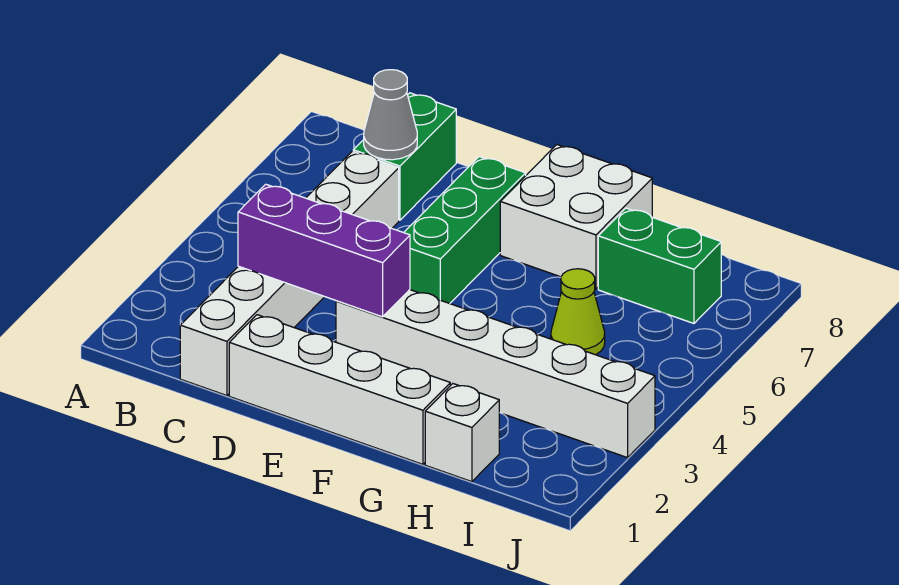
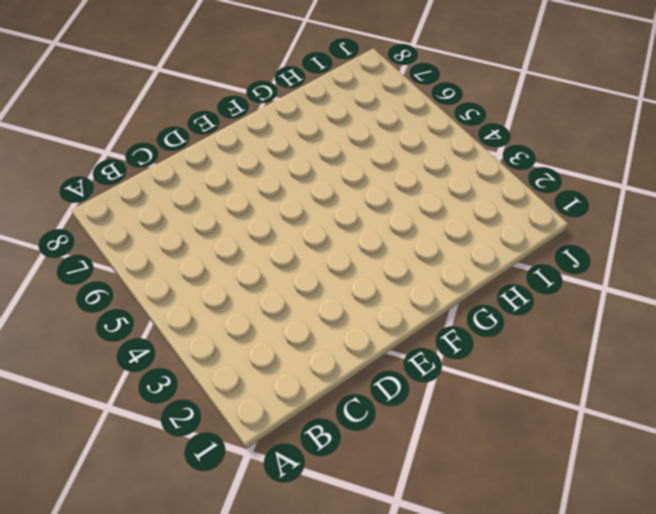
none -> white brick C1:C6 level 1
none -> green brick C7:C8 level 1

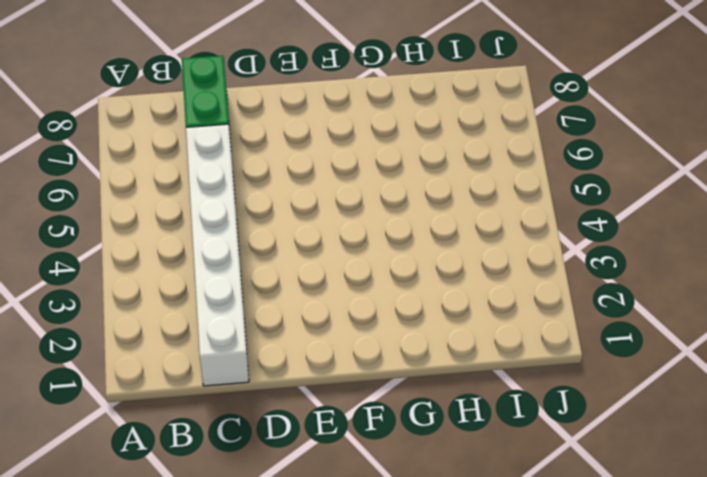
none -> white brick D1:G1 level 1
none -> white brick E3:J3 level 1

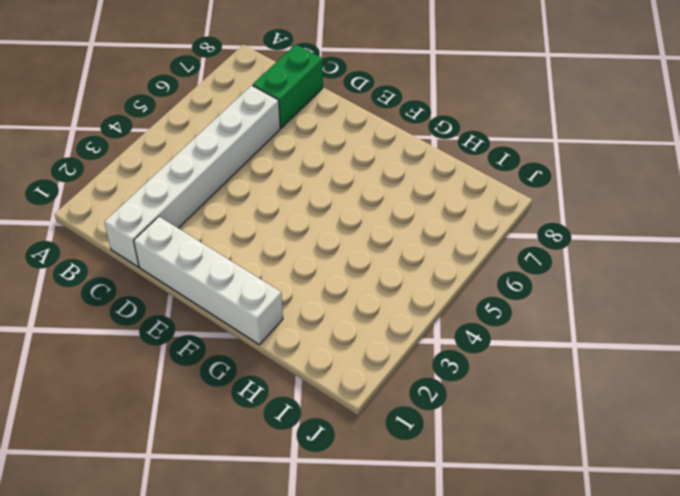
none -> white brick E3:J3 level 1
none -> green brick E5:E7 level 1

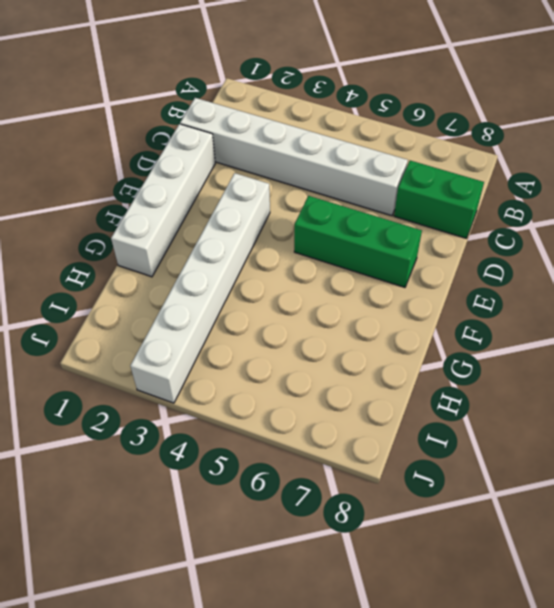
none -> white brick F7:G8 level 1
none -> white brick H1 level 1

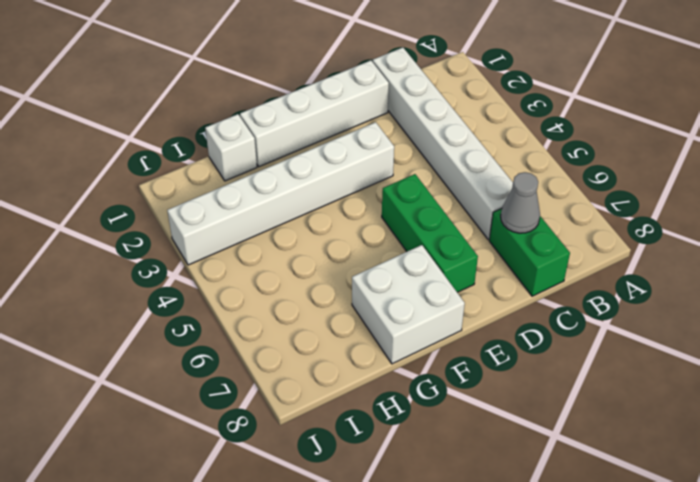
none -> lime cone H5 level 1
none -> green brick H7:I7 level 1

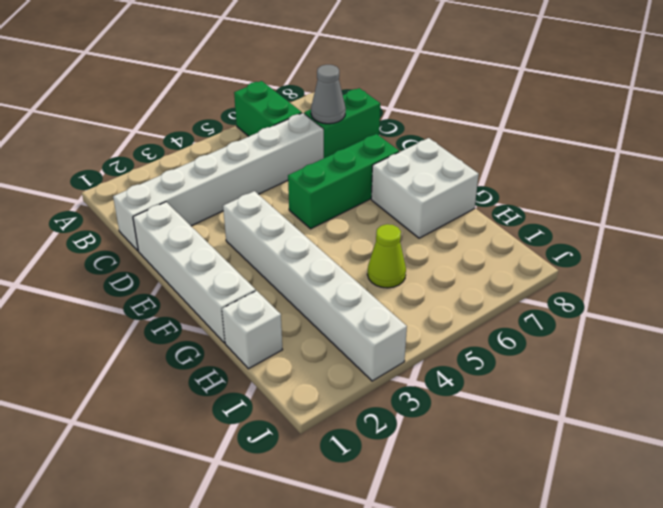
green brick A6:B6 level 1 -> green brick H7:I7 level 1
none -> purple brick C3:E3 level 2

